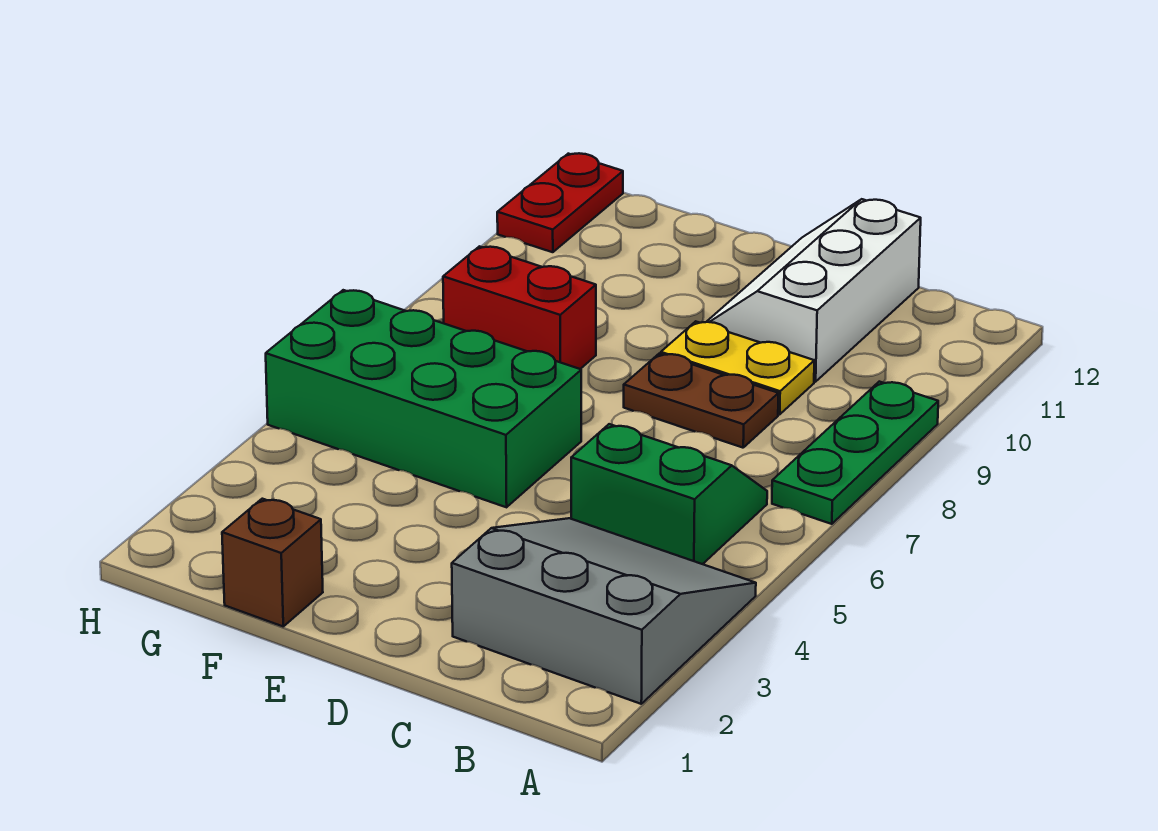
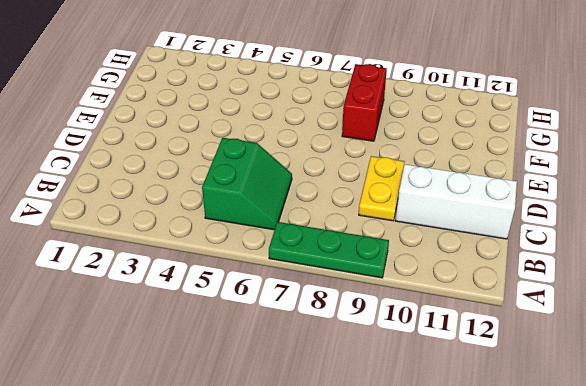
none -> grey slope A2:C4 level 1 top 2
none -> brown plate C8:D8 level 1

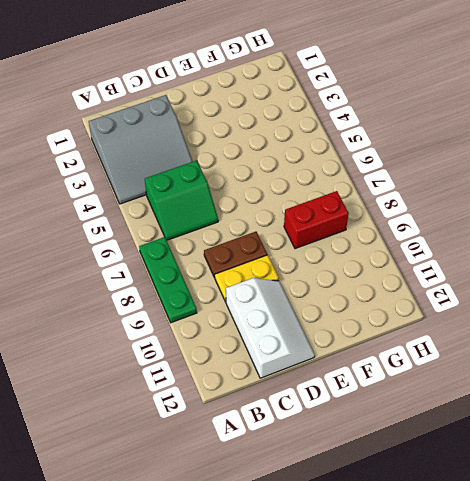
none -> green brick E5:H6 level 1
none -> brown brick F1 level 1

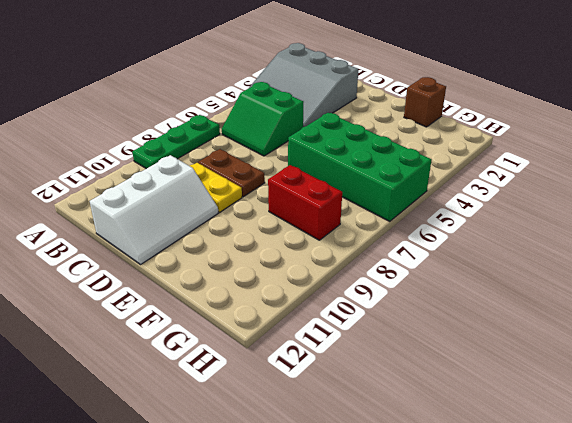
none -> red plate H11:H12 level 1

